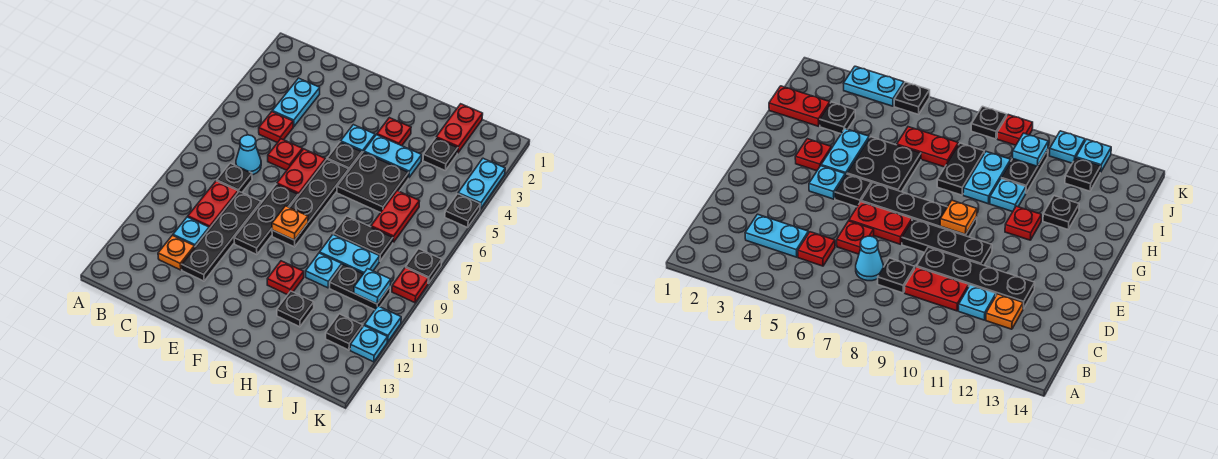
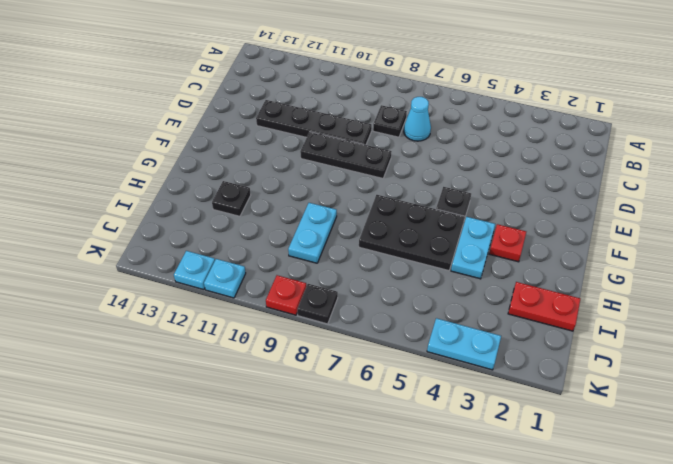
black plate G5:H7 level 1 -> black plate G5:H6 level 1
none -> cyan plate C3:C4 level 1
none -> red plate C5 level 1
none -> red plate C9:C10 level 1
none -> cyan plate C11 level 1

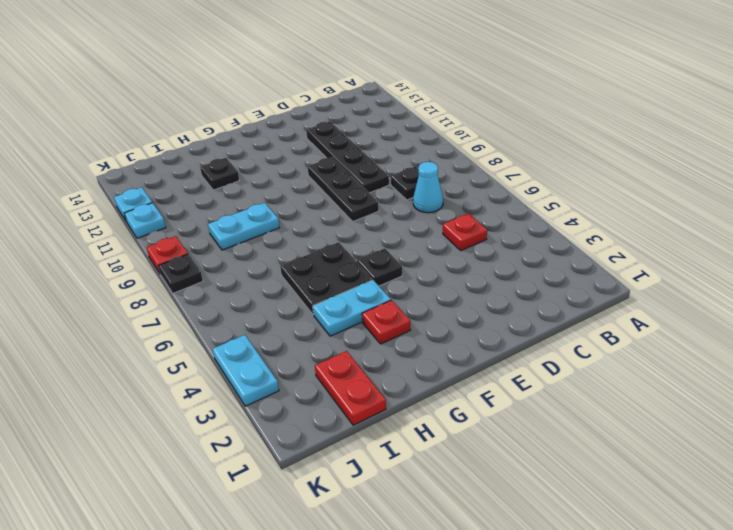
none -> cyan plate C3:C4 level 1
none -> red plate C9:C10 level 1
none -> cyan plate C11 level 1
none -> orange plate C12 level 1

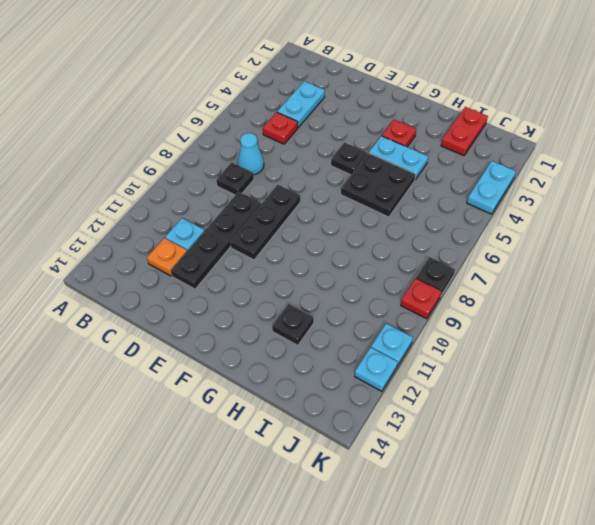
none -> red plate C9:C10 level 1
none -> red plate D6 level 1
none -> red plate E6:E7 level 1
none -> cyan plate F4 level 1

